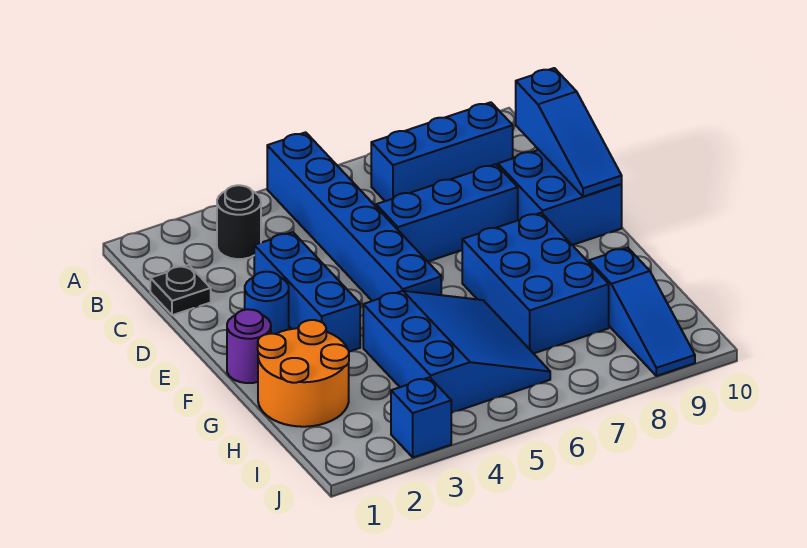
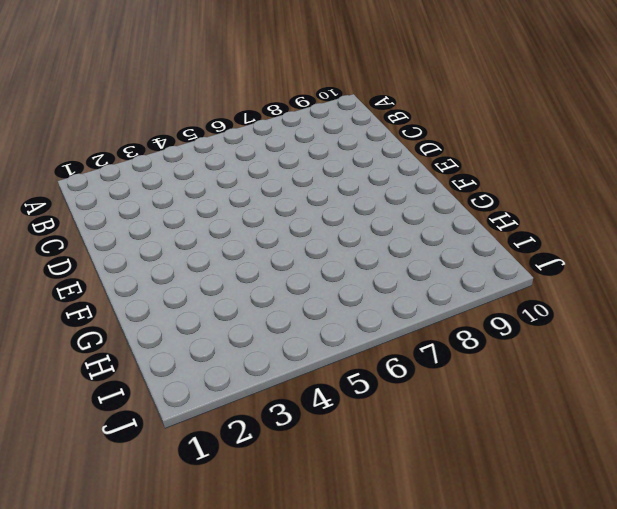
none -> blue brick A5:F5 level 1
none -> black round brick B3 level 1
none -> blue brick B7:B9 level 1

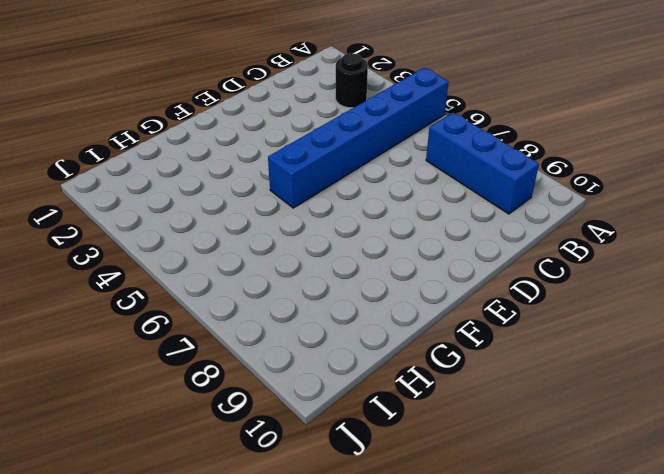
none -> black plate C1 level 1
none -> blue brick D3:F3 level 1
none -> blue brick D6:D8 level 1

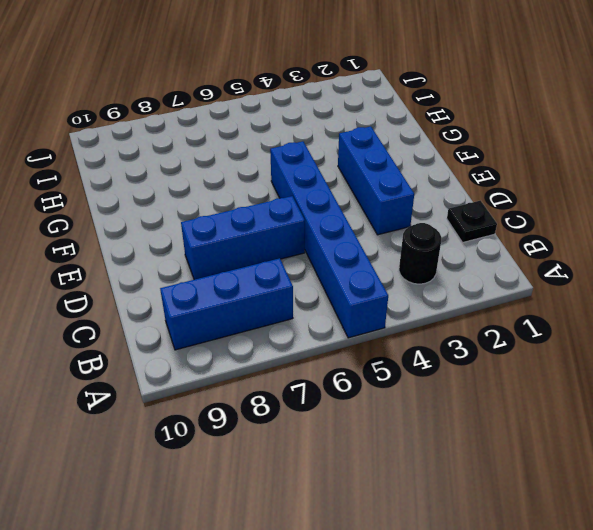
none -> blue brick D9:E10 level 1
none -> blue round brick E2 level 1
none -> purple round brick F1 level 1

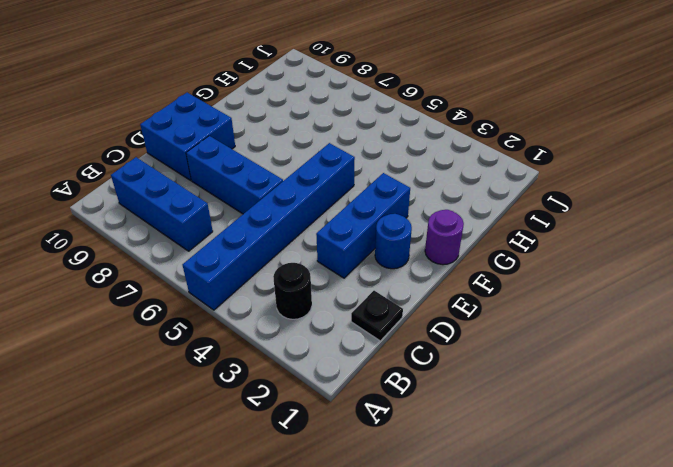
none -> blue brick F7:H8 level 1
none -> orange round brick G1:H2 level 1
none -> blue slope G4:I6 level 1 top 4

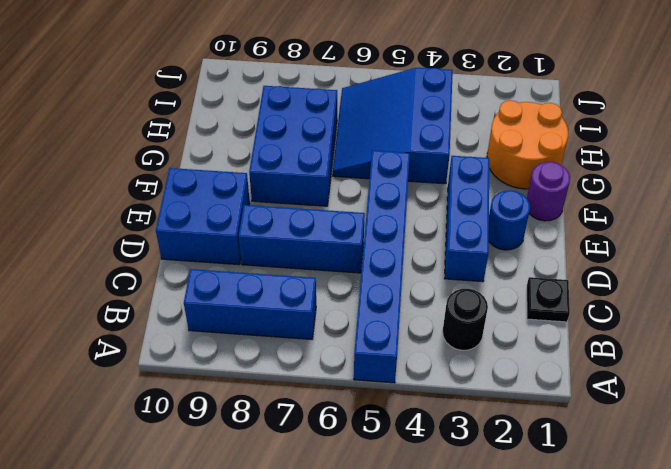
none -> blue slope H9:J9 level 1 top H
none -> blue brick J3 level 1
none -> blue slope C10:E10 level 2 top C

